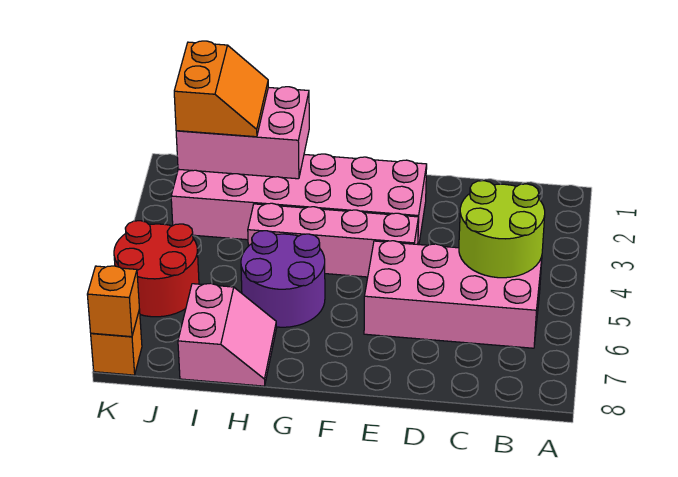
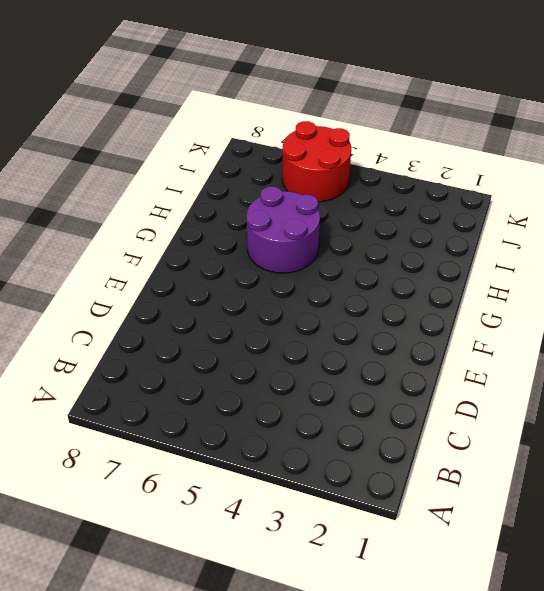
none -> pink brick B5:E6 level 1
none -> pink brick E2:J3 level 1

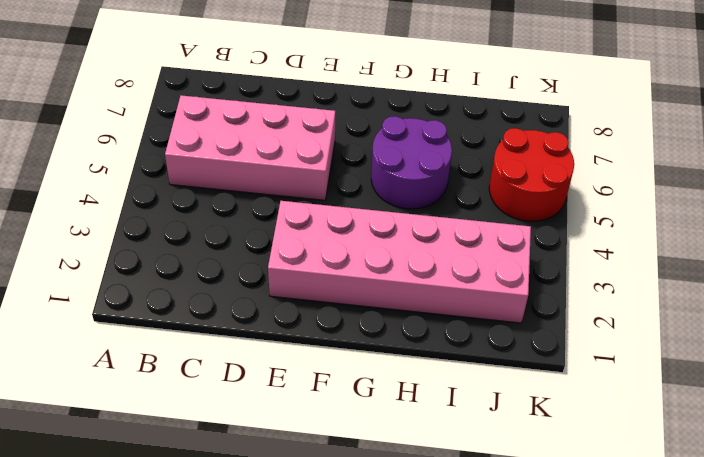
none -> pink brick E4:H4 level 1
none -> pink slope H7:I8 level 1 top I

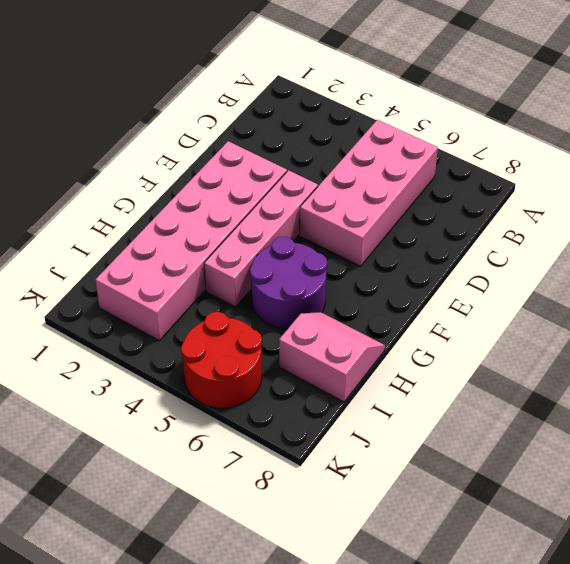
none -> orange brick K8 level 1
none -> lime round brick B4:C5 level 2

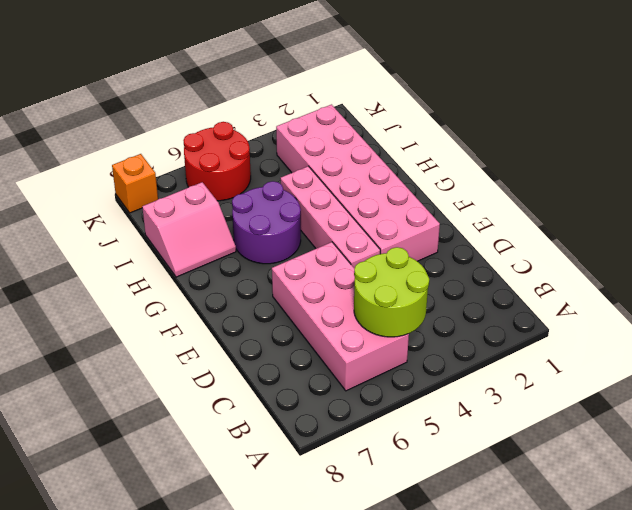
none -> pink brick H1:J2 level 2
none -> orange brick K8 level 2

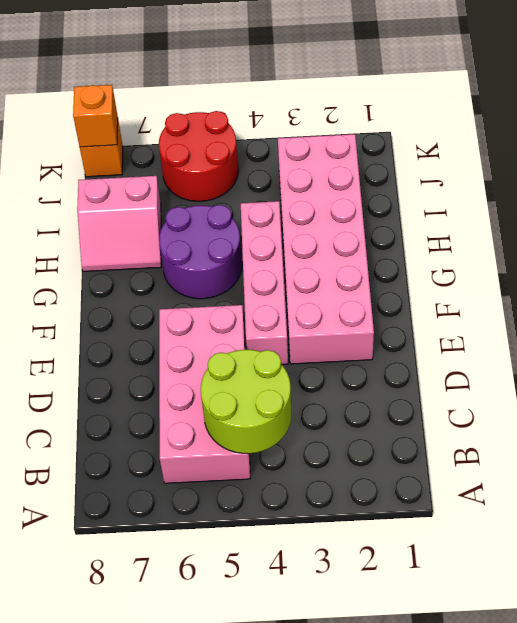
none -> pink brick H1:J2 level 2
none -> orange slope I1:J2 level 3 top J

